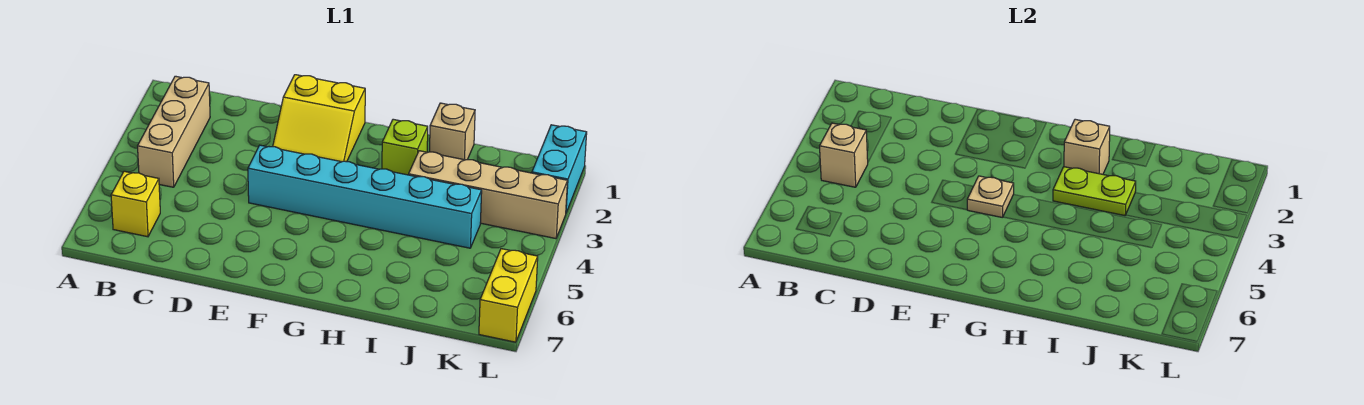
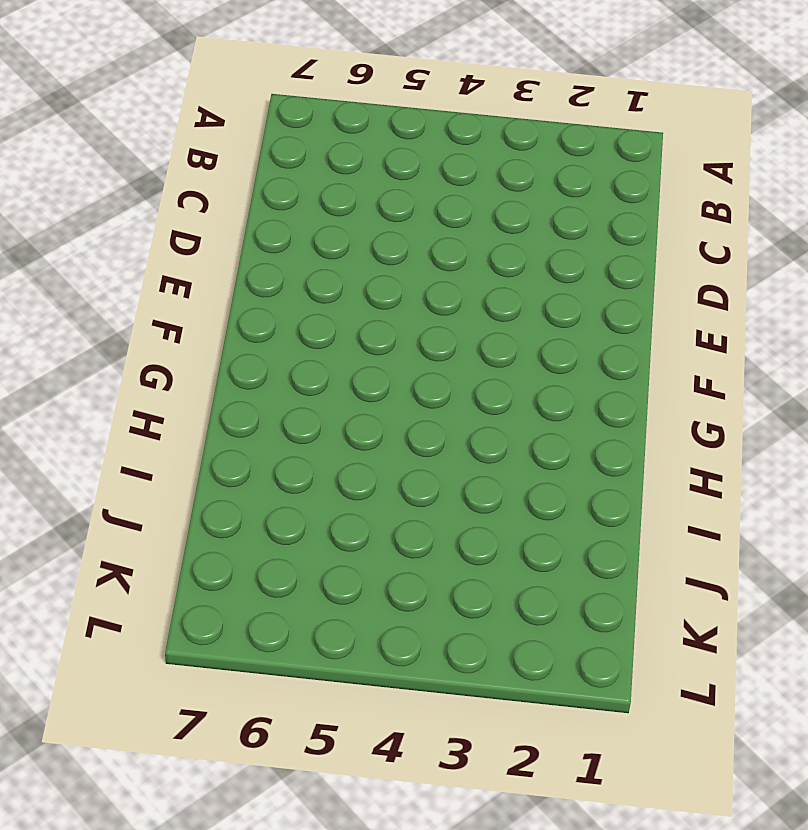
none -> tan brick B2:B4 level 1
none -> yellow brick B6 level 1
none -> yellow slope E1:F2 level 1 top 1

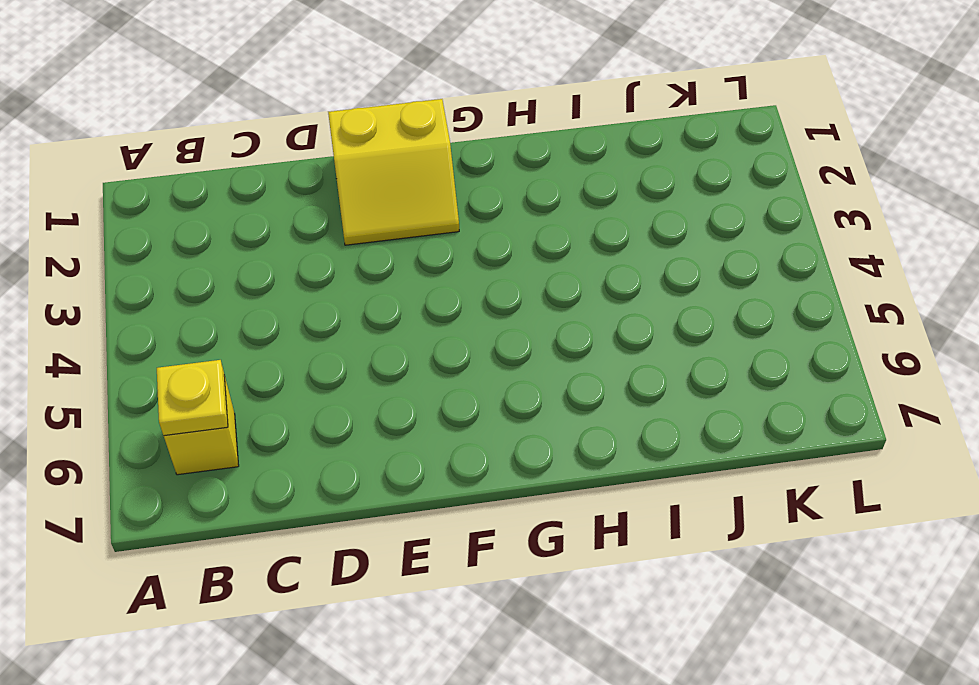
yellow plate B6 level 2 -> none
none -> tan brick B2:B4 level 1
none -> cyan brick E4:J4 level 1
none -> lime brick H2 level 1

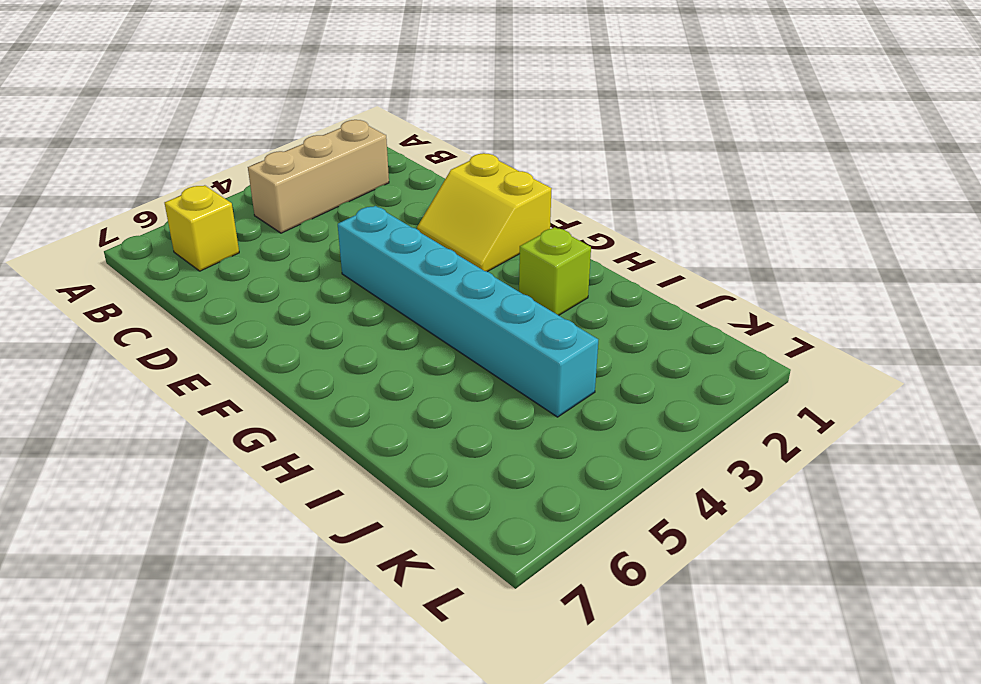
none -> tan brick I1 level 1
none -> tan brick I3:L3 level 1
none -> cyan brick L1:L2 level 1

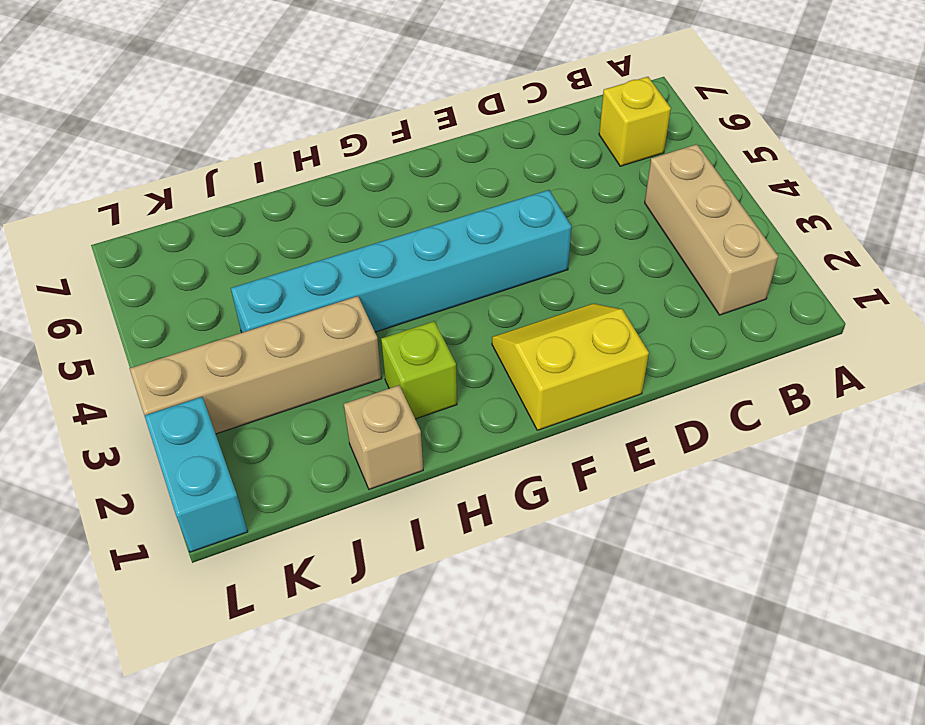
none -> yellow brick L6:L7 level 1
none -> tan brick B4 level 2
none -> tan plate F4 level 2

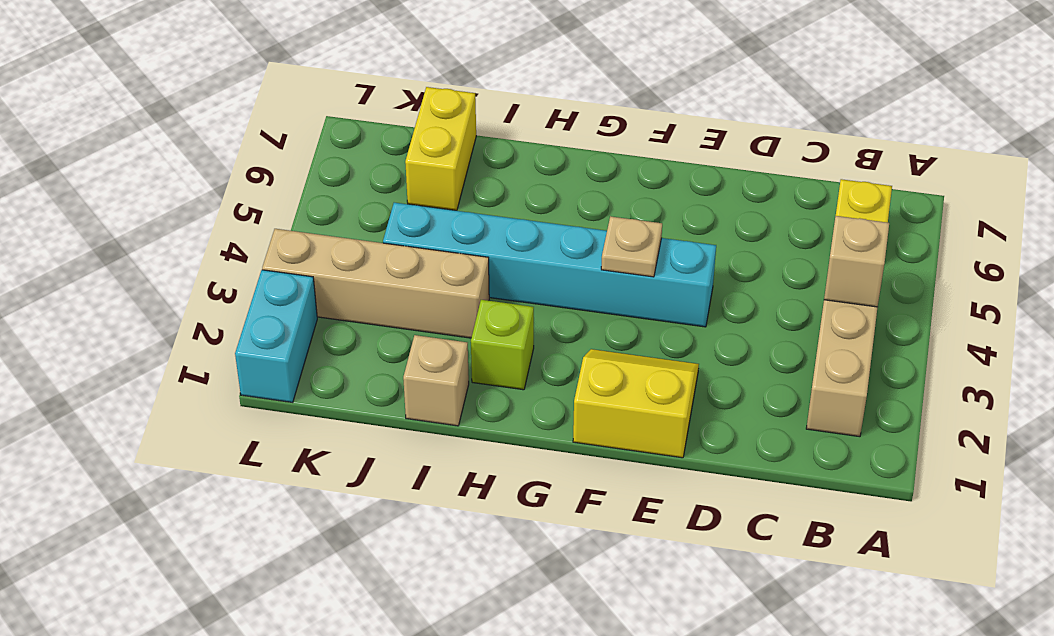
yellow brick J6:J7 level 1 -> yellow brick L6:L7 level 1
none -> tan brick H2 level 2
none -> lime plate H3:I3 level 2

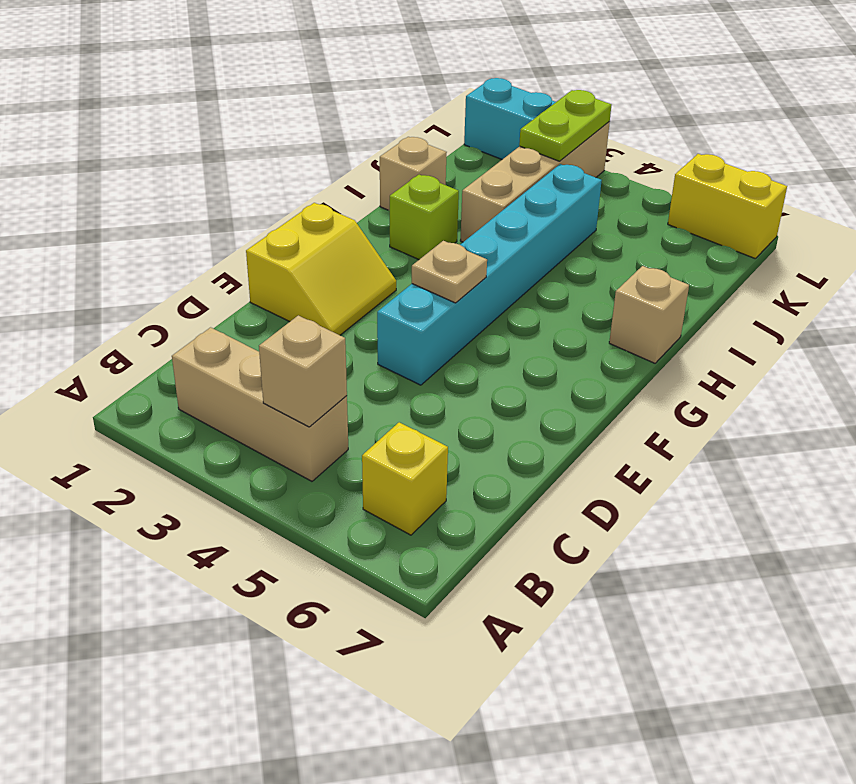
tan brick H7 level 1 -> tan brick H2 level 2
lime plate K3:L3 level 2 -> lime plate H3:I3 level 2

